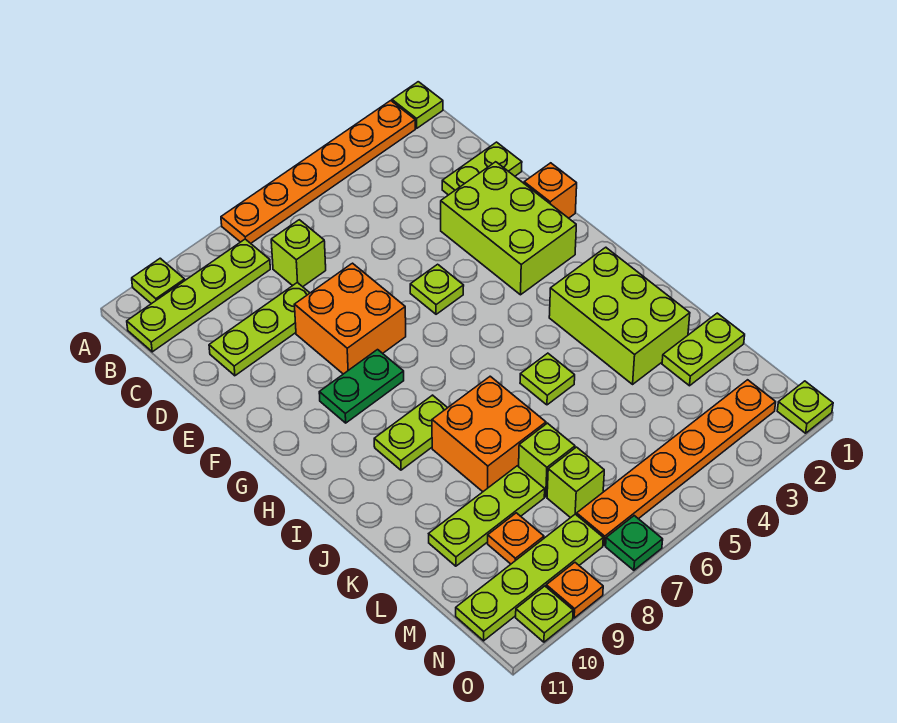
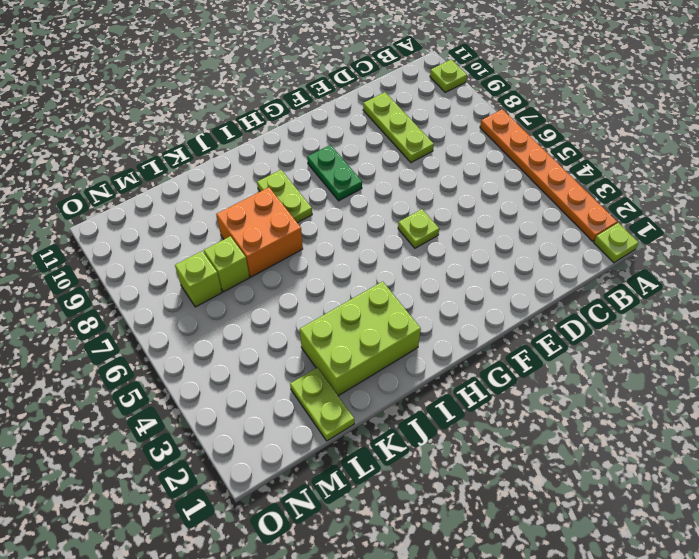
none -> lime plate B8:B11 level 1
none -> lime brick C7 level 1
none -> lime plate D1:D2 level 1

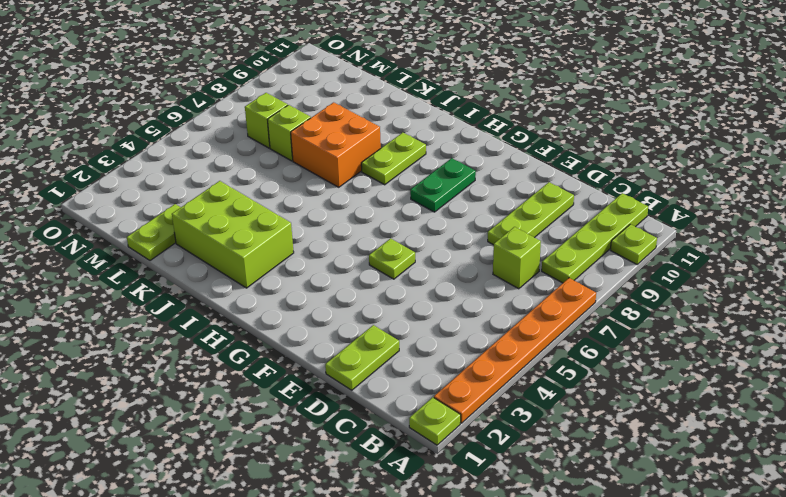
none -> lime brick E2:G3 level 1
none -> orange brick E7:F8 level 1
none -> orange brick F1 level 1

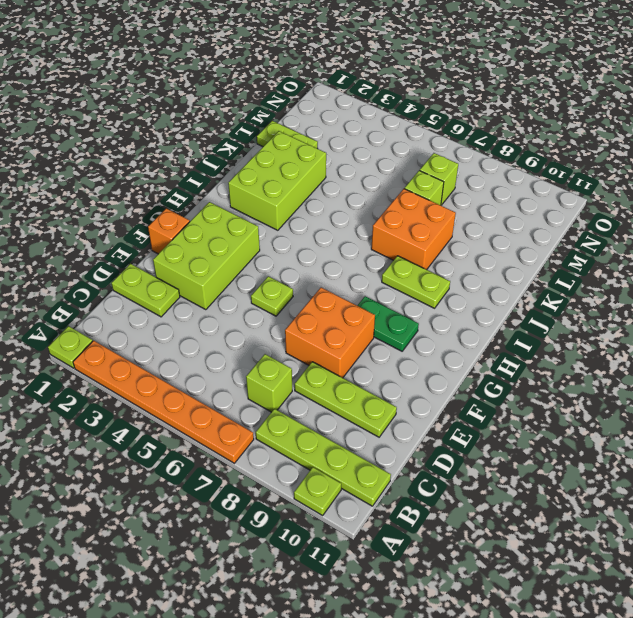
none -> lime plate J5 level 1
none -> lime plate L8:L10 level 1
none -> orange plate M9 level 1

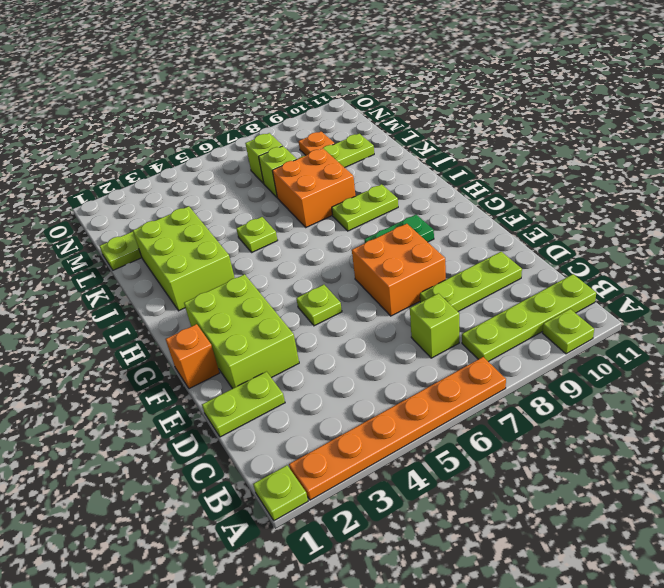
none -> orange plate N2:N7 level 1
none -> lime plate N8:N11 level 1
none -> lime plate O1 level 1

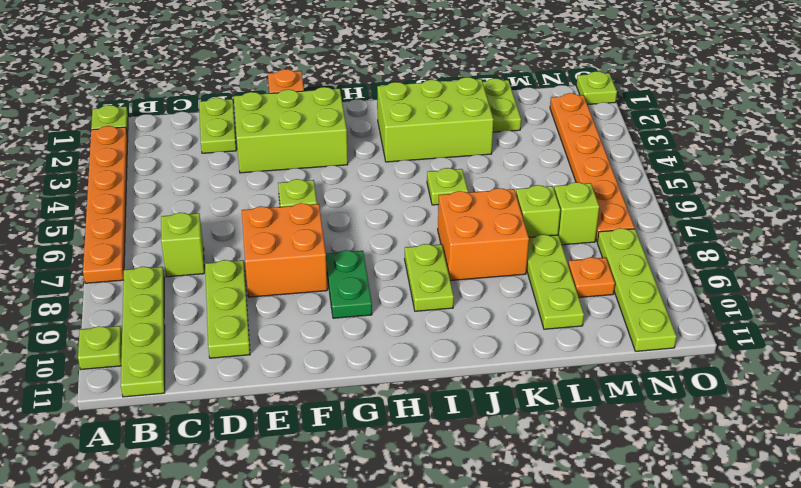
none -> green plate O7 level 1
none -> orange plate O9 level 1
none -> lime plate O10 level 1

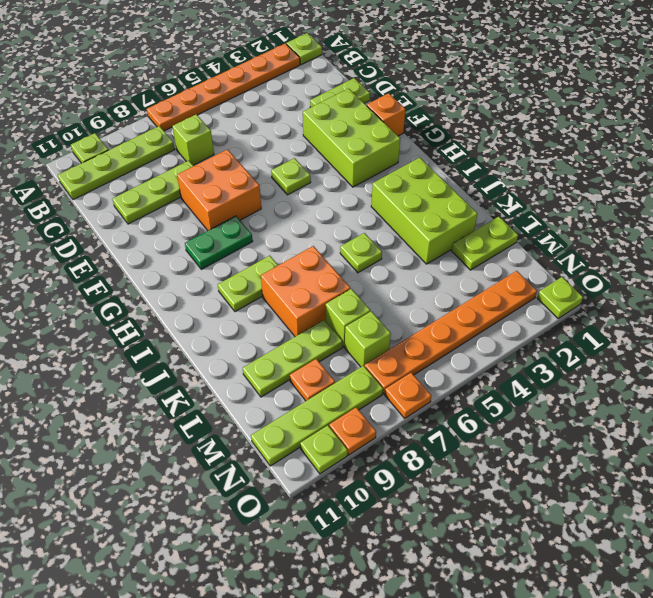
orange plate O7 level 1 -> green plate O7 level 1

